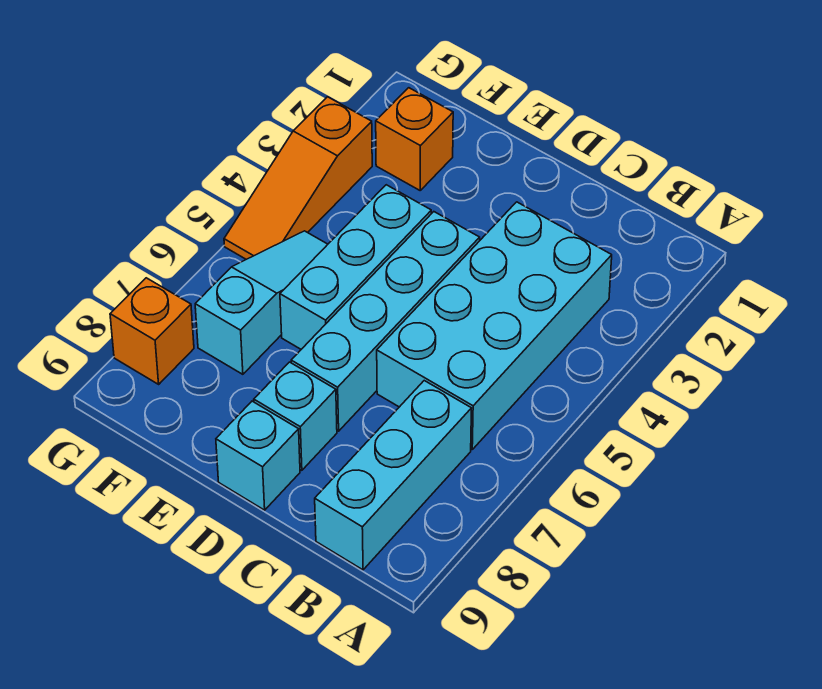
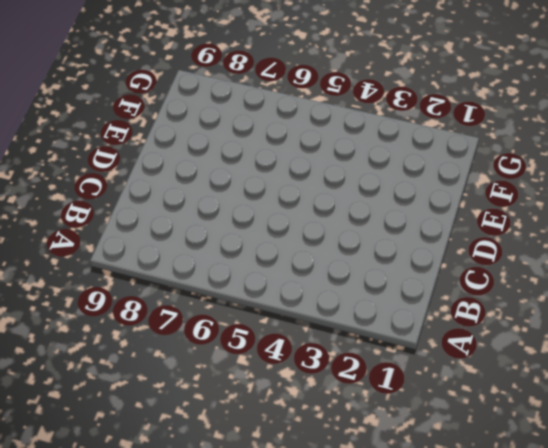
none -> cyan brick B3:C6 level 1
none -> cyan brick B7:B9 level 1

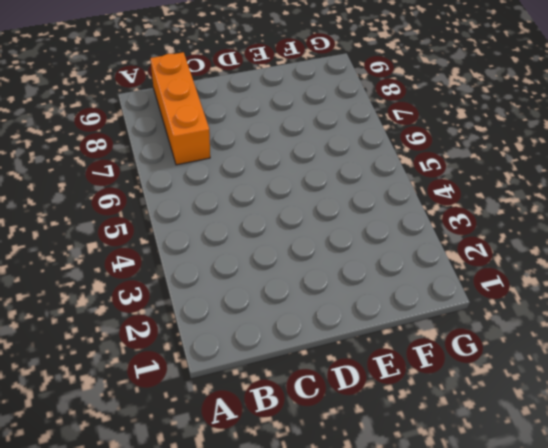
orange brick B7:B9 level 1 -> cyan brick B7:B9 level 1
none -> cyan brick B3:C6 level 1
none -> cyan brick D4:D7 level 1

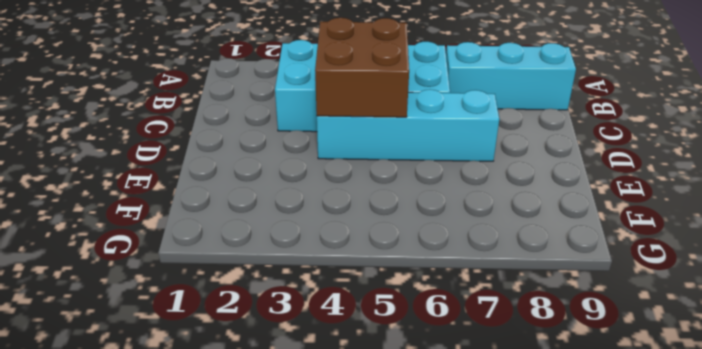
brown brick C4:D5 level 2 -> none
none -> cyan brick D8 level 1
none -> cyan brick D9 level 1

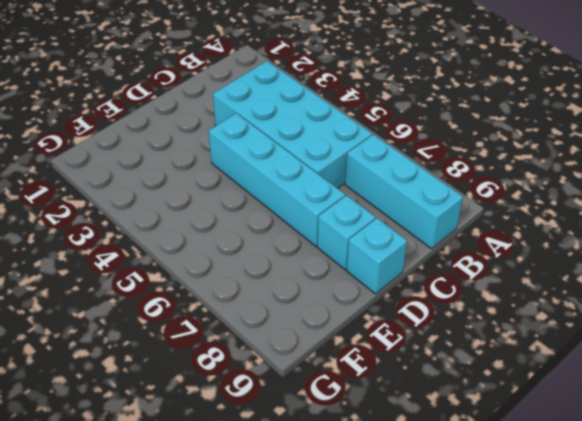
none -> cyan brick E4:E6 level 1
none -> orange brick F2 level 1

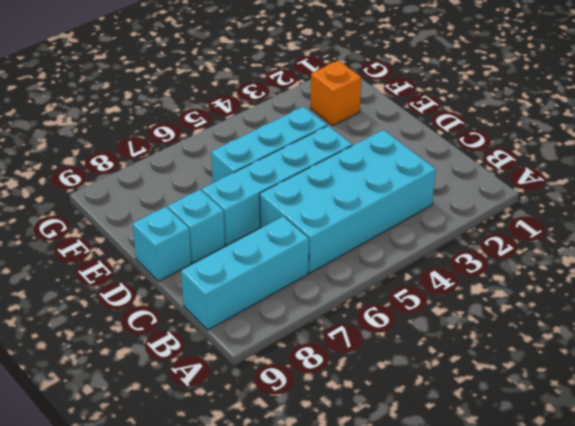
none -> cyan slope F5:F7 level 1 top 7
none -> orange slope G3:G5 level 1 top 3

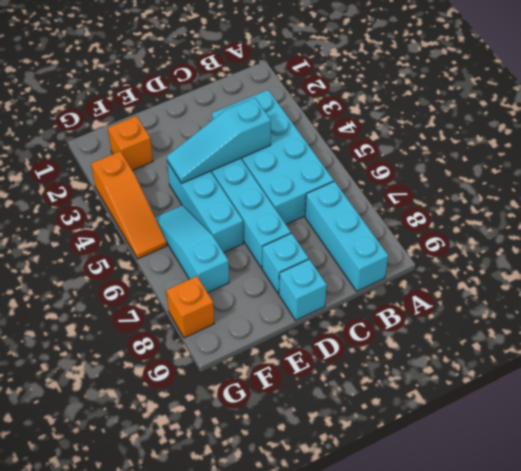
cyan slope C4:E4 level 2 top C -> none

